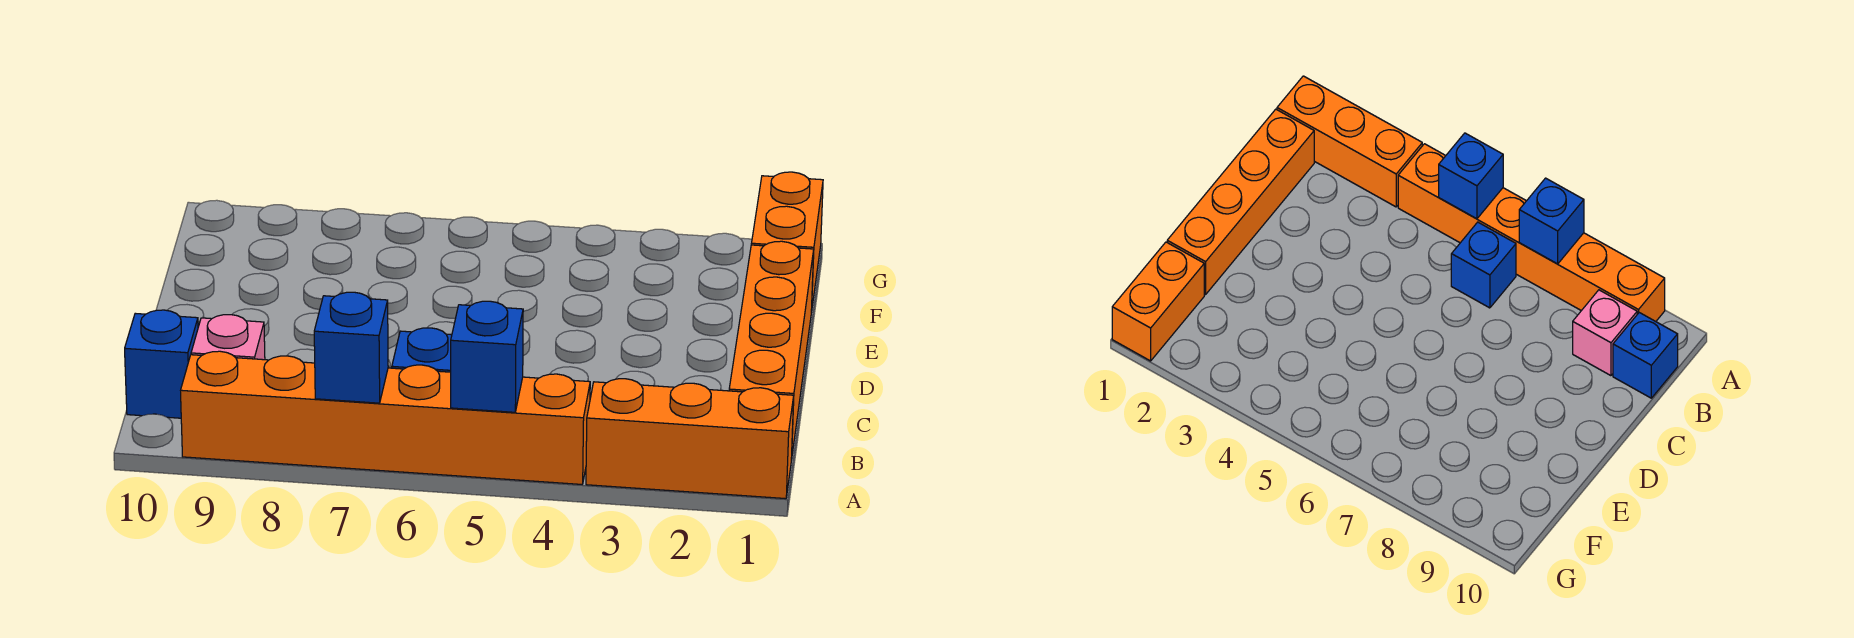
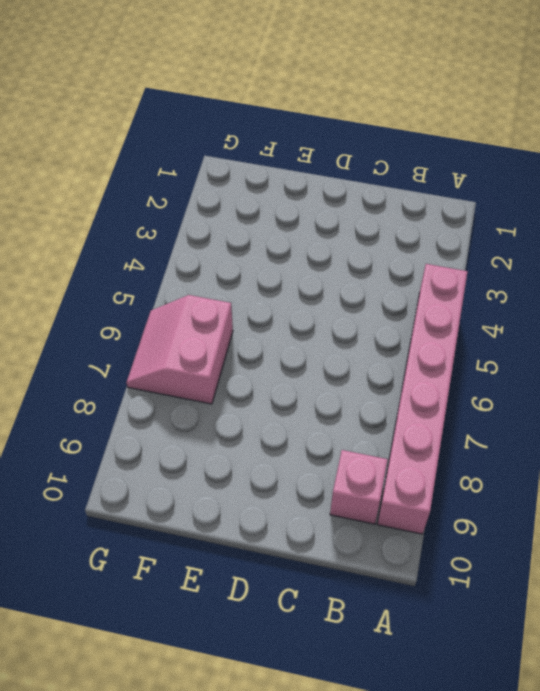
pink brick A4:A9 level 1 -> orange brick A4:A9 level 1
pink slope F6:G7 level 1 top F -> none
none -> orange brick A1:A3 level 1
none -> orange brick B1:E1 level 1

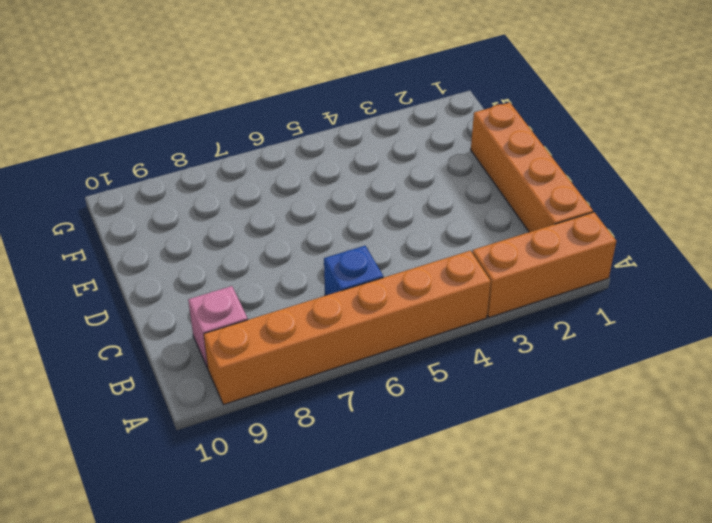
none -> blue brick B10 level 1
none -> orange brick F1:G1 level 1

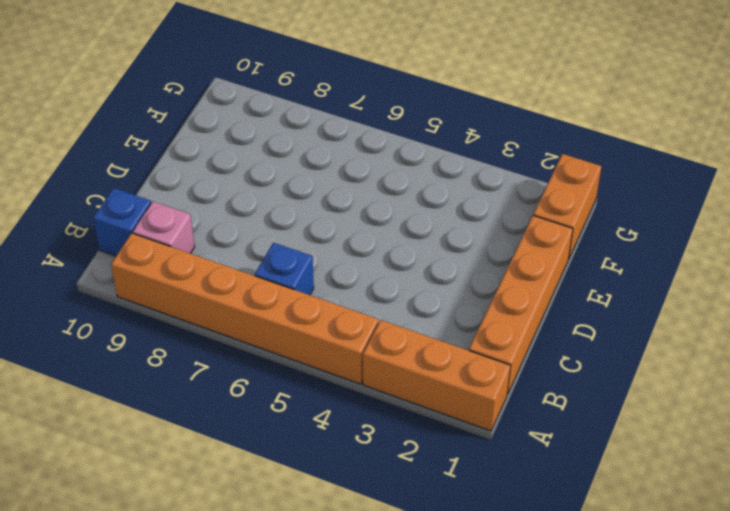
none -> blue brick A5 level 2
none -> blue brick A7 level 2

